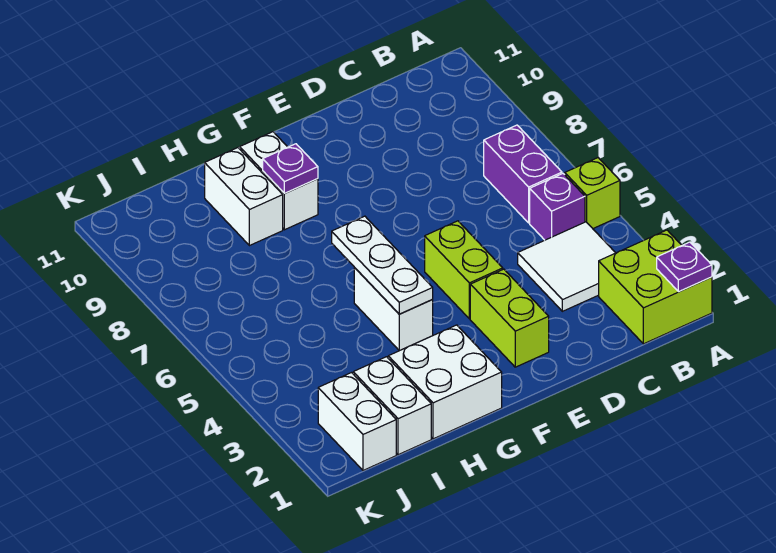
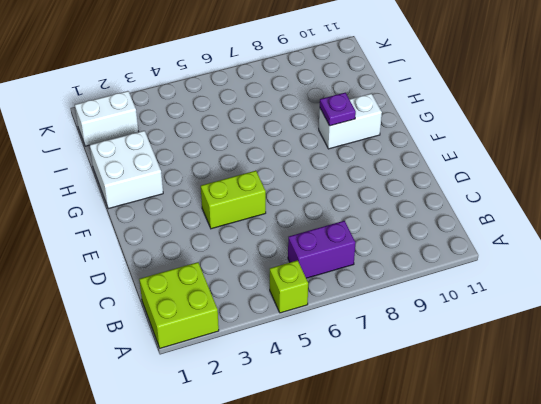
none -> white tile B3:C4 level 1
none -> purple brick B5 level 1
none -> lime brick E2:E3 level 1

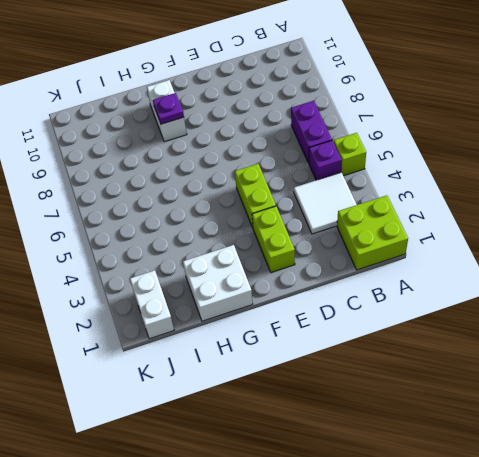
none -> white brick G4:G5 level 1
none -> white brick H9:H10 level 1
none -> white brick I1:I2 level 1

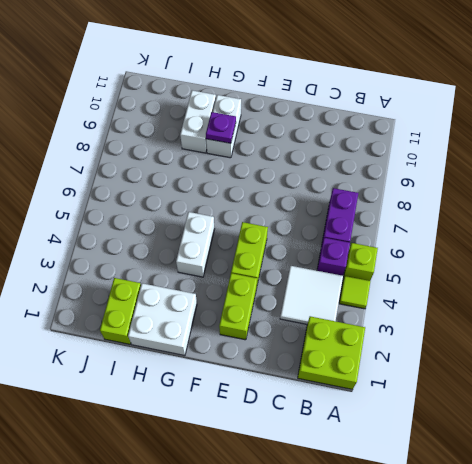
lime tile A4 level 1 -> none
lime brick I1:I2 level 1 -> white brick I1:I2 level 1
none -> white brick J1:J2 level 1
none -> purple plate A1 level 2
none -> white plate G4:G6 level 2

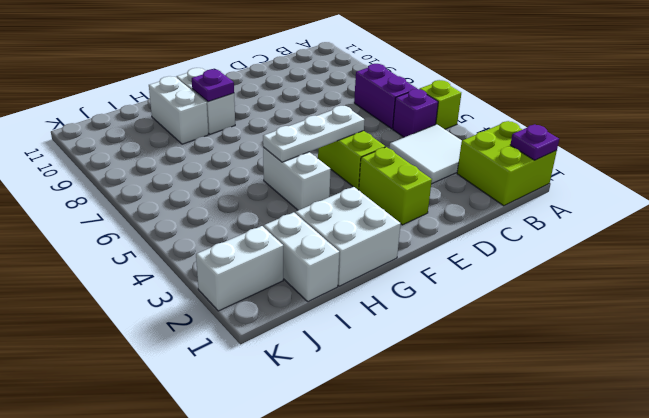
white plate E5:G5 level 2 -> white plate G4:G6 level 2
white brick J2:K2 level 1 -> white brick J1:J2 level 1

